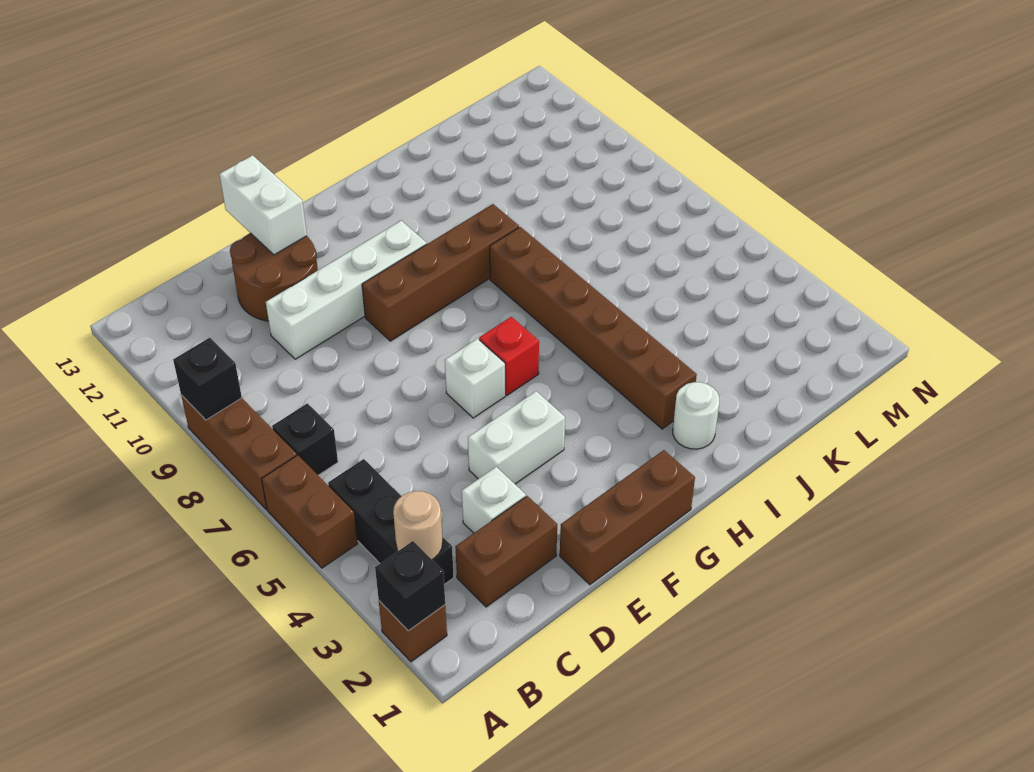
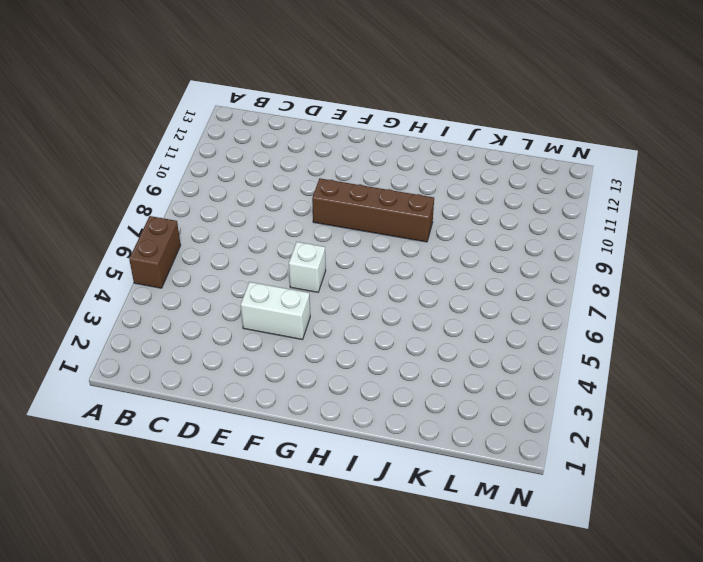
none -> brown brick A2 level 1
none -> brown brick A7:A9 level 1
none -> black brick B3:B5 level 1

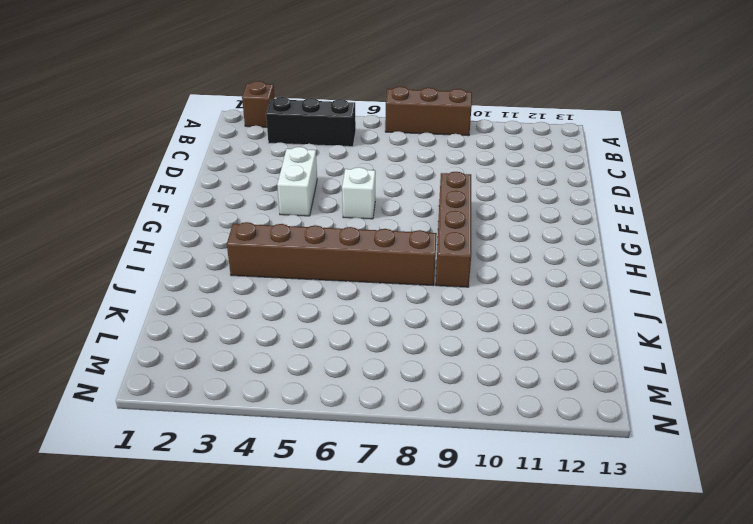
none -> brown brick A5:A6 level 1
none -> black brick B7 level 1
none -> brown brick C2:D2 level 1

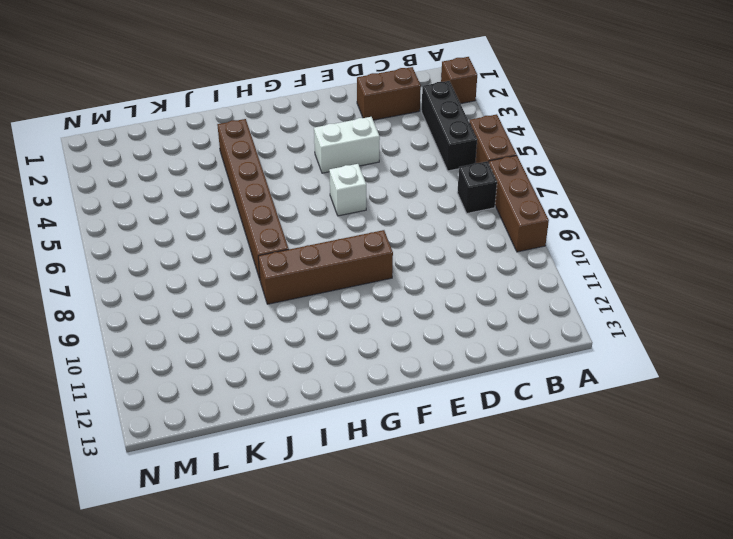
none -> white brick D3 level 1
none -> white brick D10:G10 level 1
none -> brown round brick D11:E12 level 1

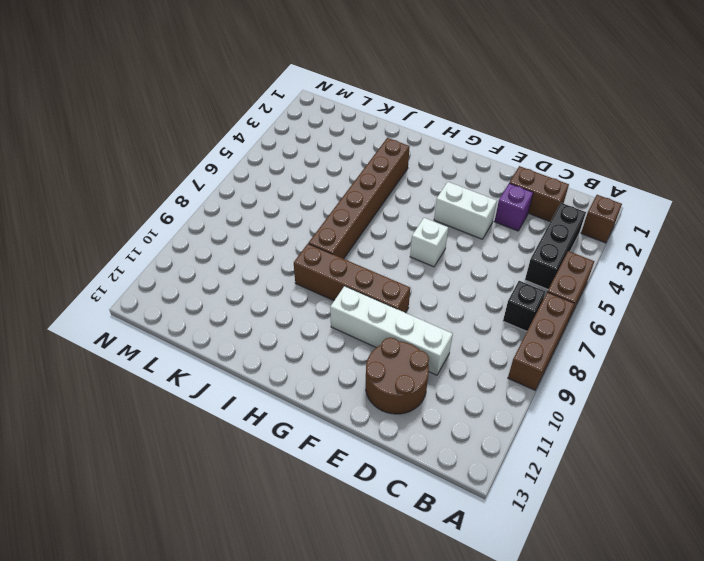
purple brick D3 level 1 -> white brick D3 level 1
none -> brown brick E1:G1 level 1
none -> red brick G6 level 1
none -> white round brick I2 level 1

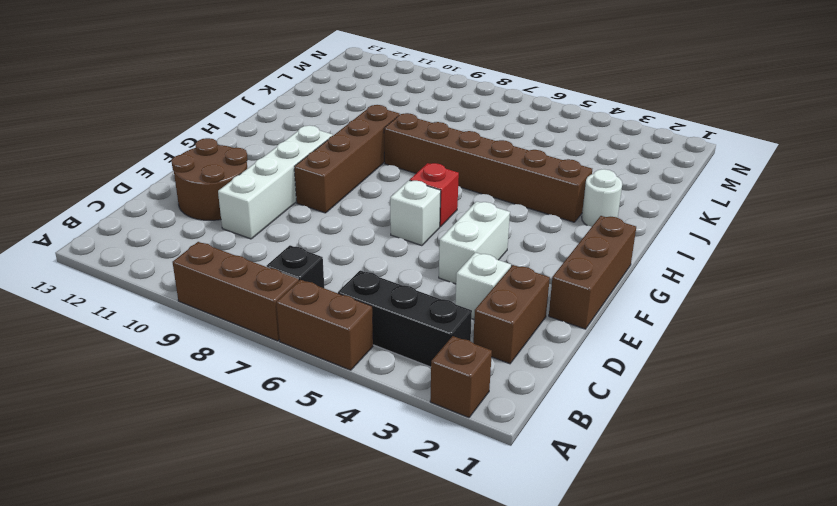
none -> black brick A2 level 2
none -> black brick A9 level 2
none -> tan round brick B3 level 2

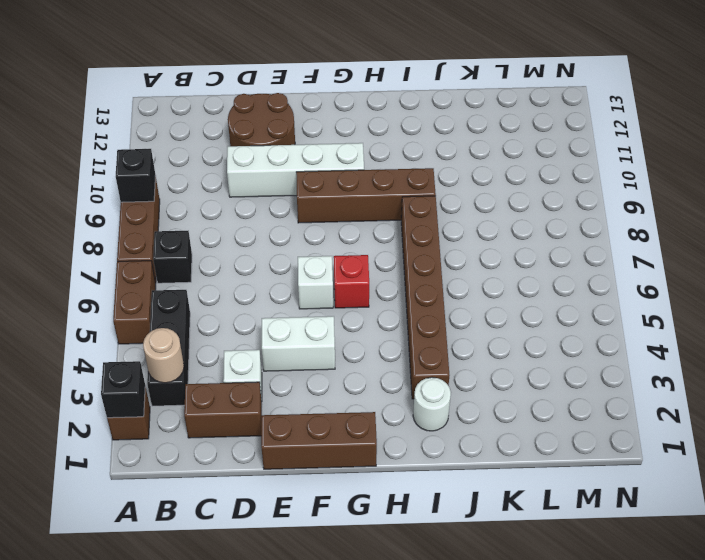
none -> white brick E12:E13 level 2

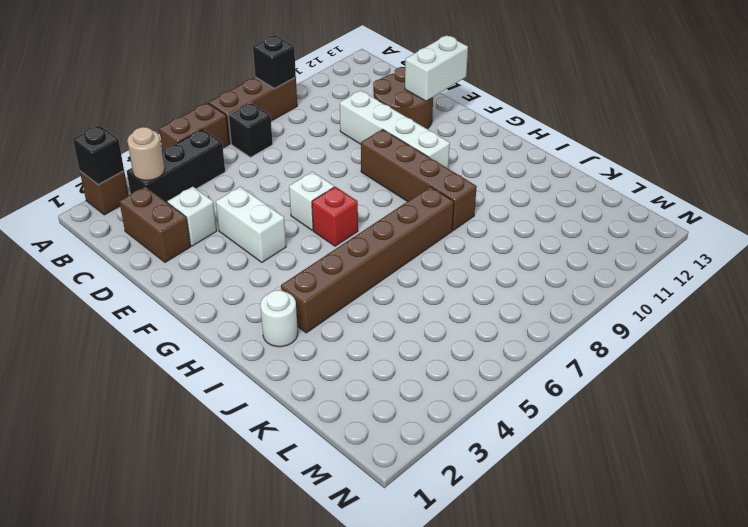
none -> brown brick E1:G1 level 1

